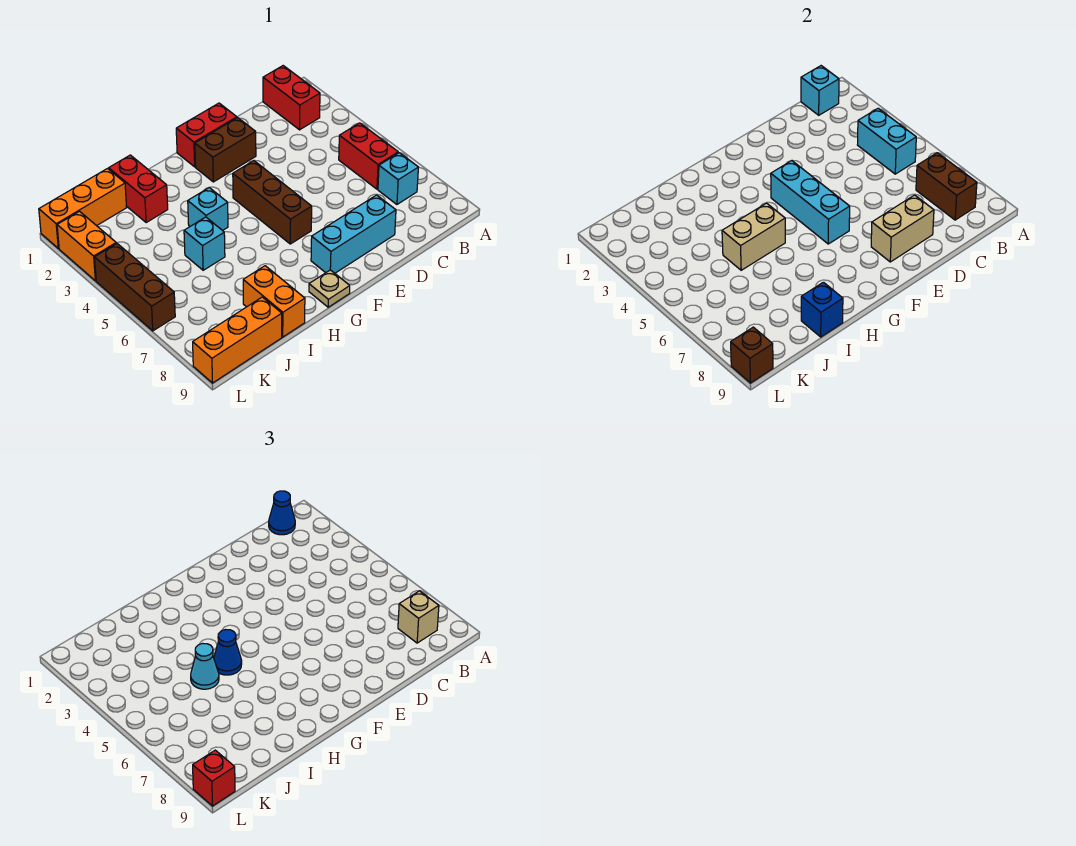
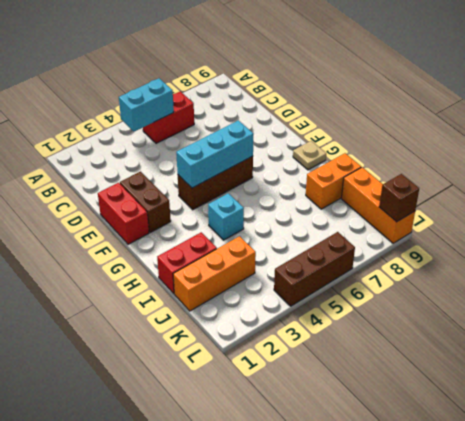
orange brick J1:J3 level 1 -> orange brick J1:L1 level 1
none -> red brick B1:B2 level 1
none -> cyan brick B7 level 1
none -> cyan brick D8:F8 level 1

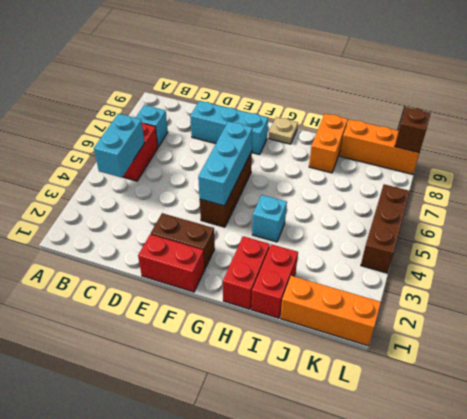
red brick H1:H2 level 1 -> red brick B1:B2 level 1
none -> cyan brick I5 level 1
none -> orange brick L2:L3 level 1
none -> cyan brick B1 level 2

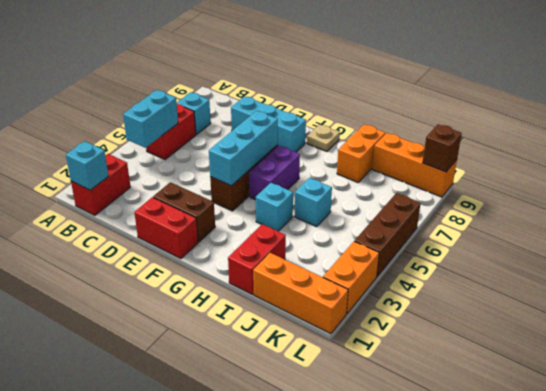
purple brick G5:G6 level 1 -> none
none -> brown brick B7:B8 level 2
none -> tan brick D8:E8 level 2
none -> tan brick H5:I5 level 2

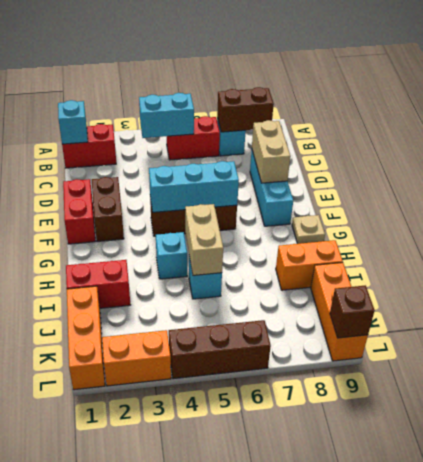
none -> blue brick I9 level 2
none -> blue cone B1 level 3
none -> tan brick B8 level 3

